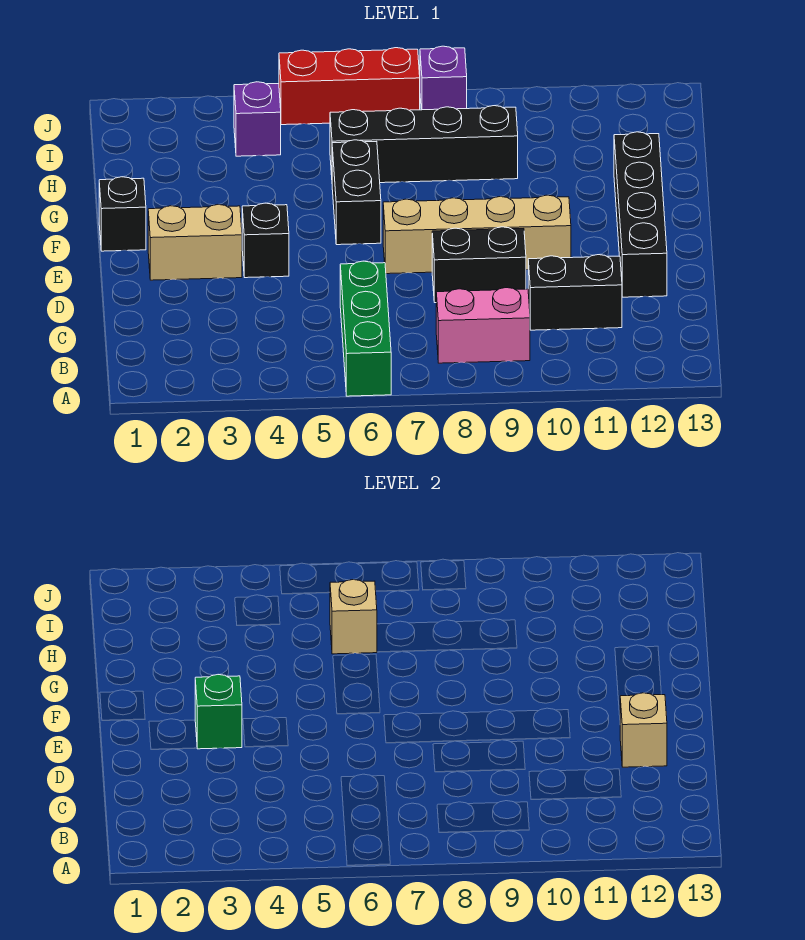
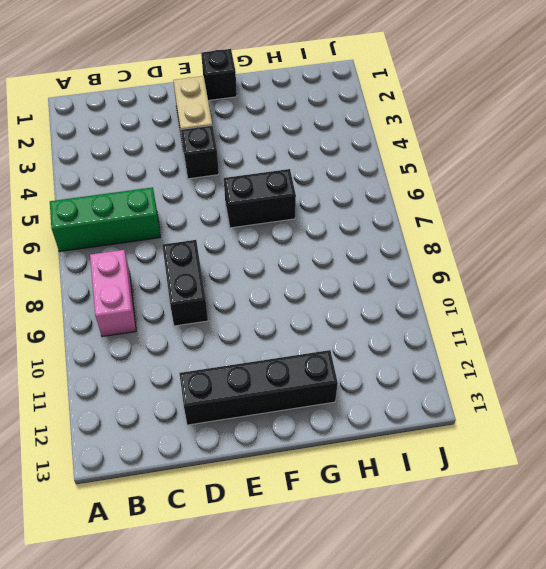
none -> black brick C10:C11 level 1
none -> tan brick E7:E10 level 1
none -> black brick H6:H9 level 1

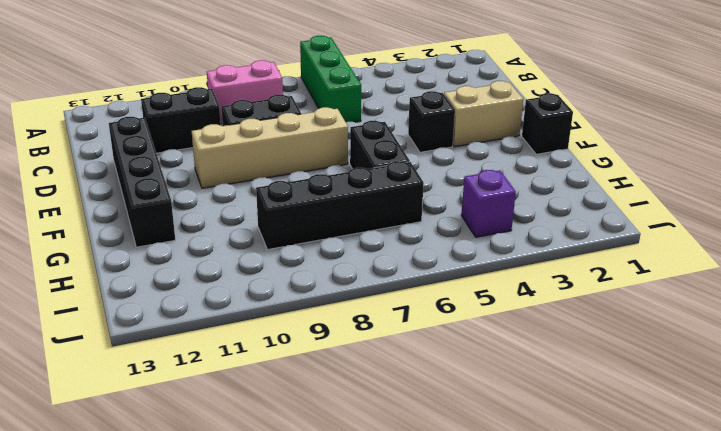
none -> red brick J5:J7 level 1
none -> purple brick J8 level 1
none -> tan brick D12 level 2

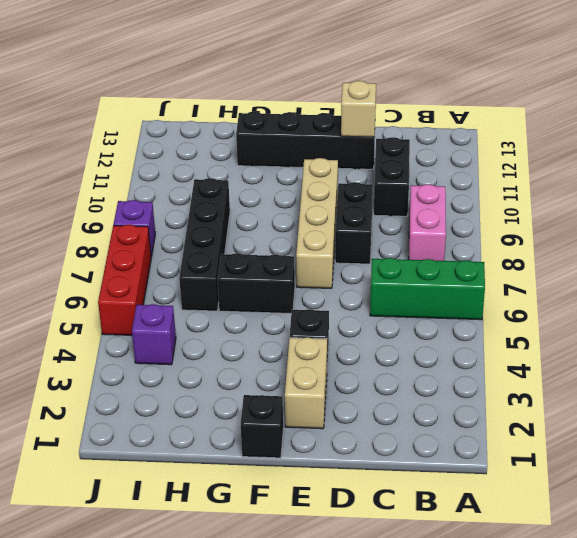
none -> green brick E3 level 2
none -> tan brick H6 level 2

